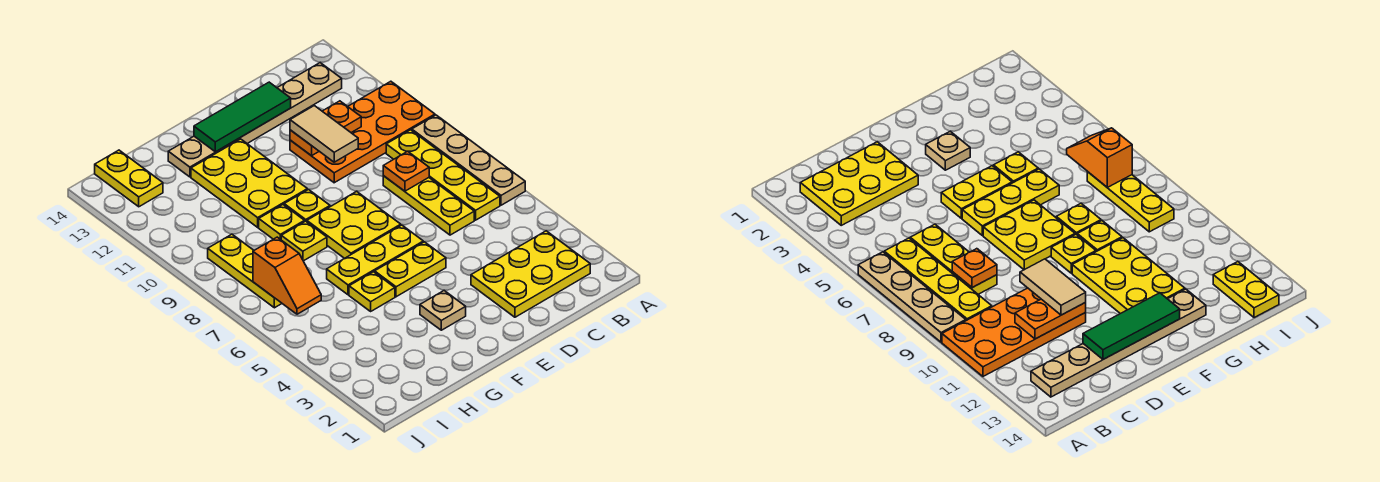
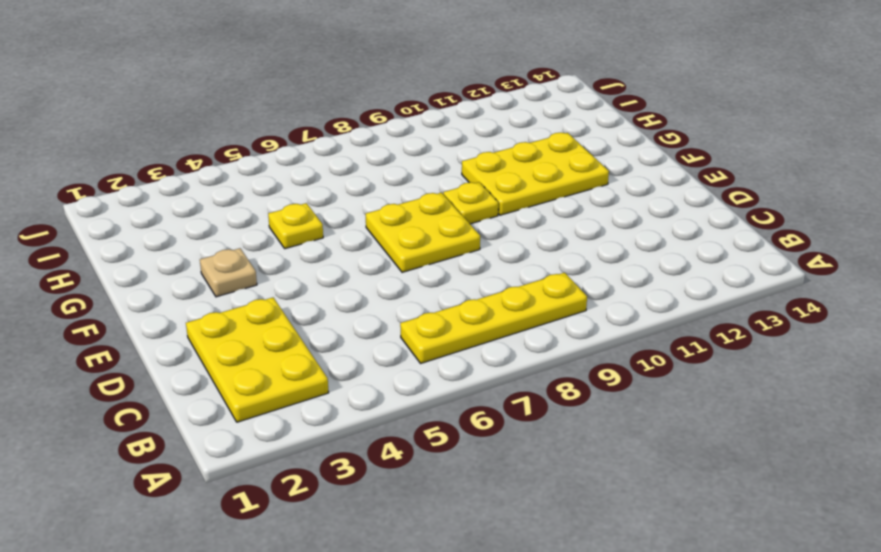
none -> tan plate A6:A9 level 1
none -> orange plate A10:D11 level 1
none -> tan plate B13:G13 level 1

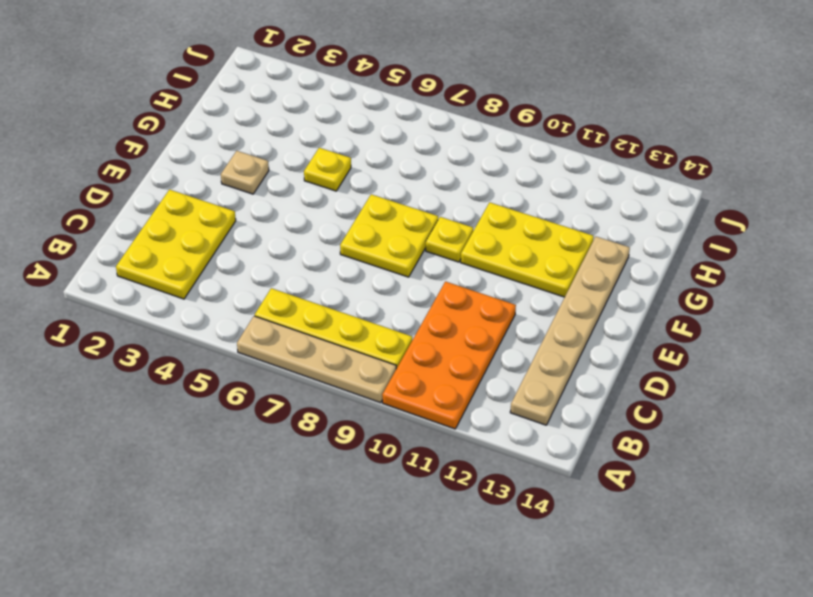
none -> yellow plate C6:C8 level 1
none -> yellow plate E5:F5 level 1
none -> yellow plate E6:G6 level 1

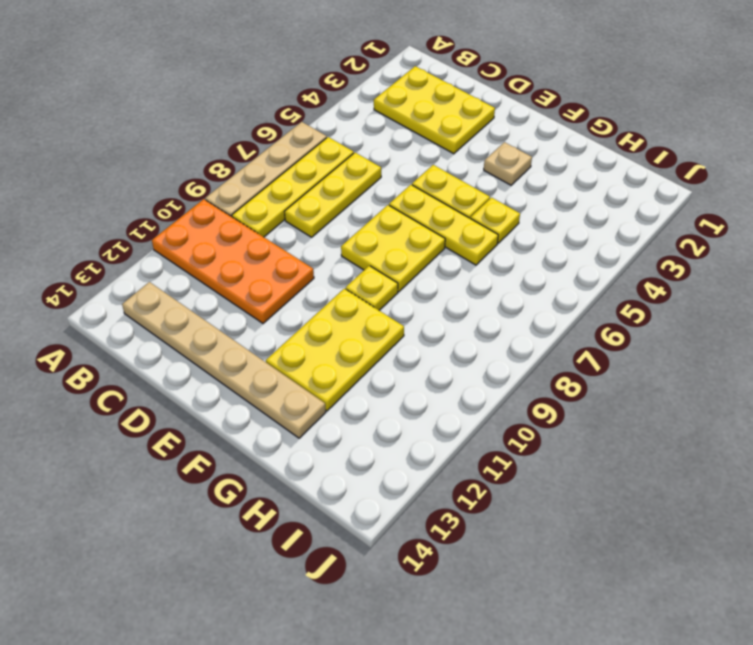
none -> yellow plate G8 level 1
none -> yellow plate G9 level 1
none -> yellow plate I7:I9 level 1

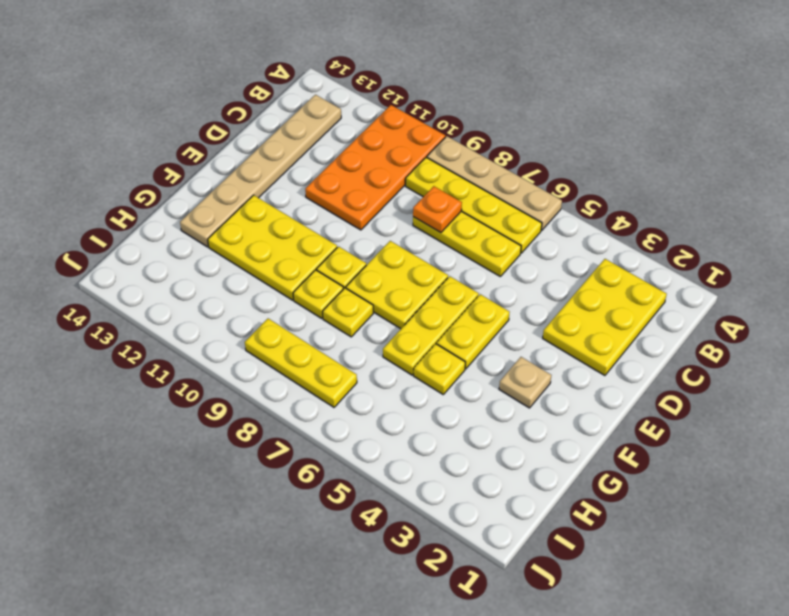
none -> yellow plate I13:I14 level 1
none -> orange plate C11:D11 level 2
none -> green tile D13:F13 level 2

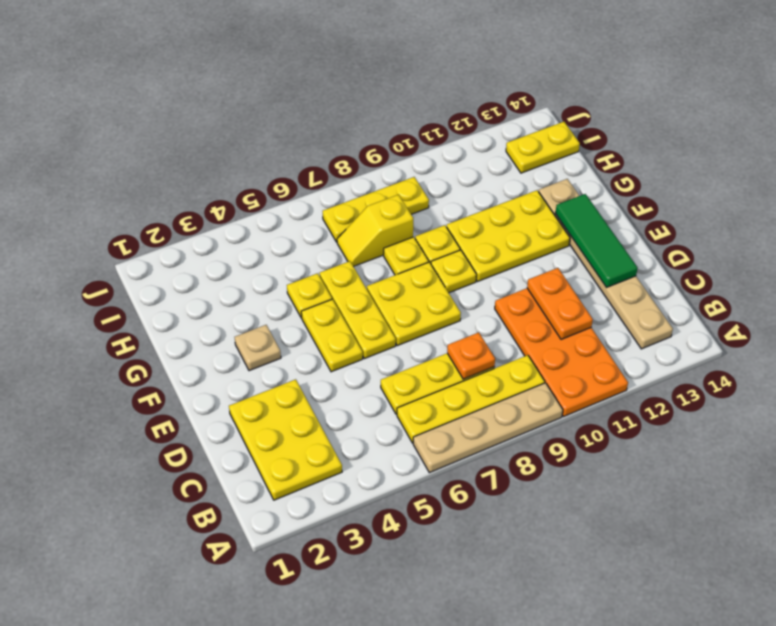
yellow slope H7:H8 level 1 top 8 -> none
none -> orange slope I6:I7 level 2 top 7
none -> tan tile D10:D11 level 3

